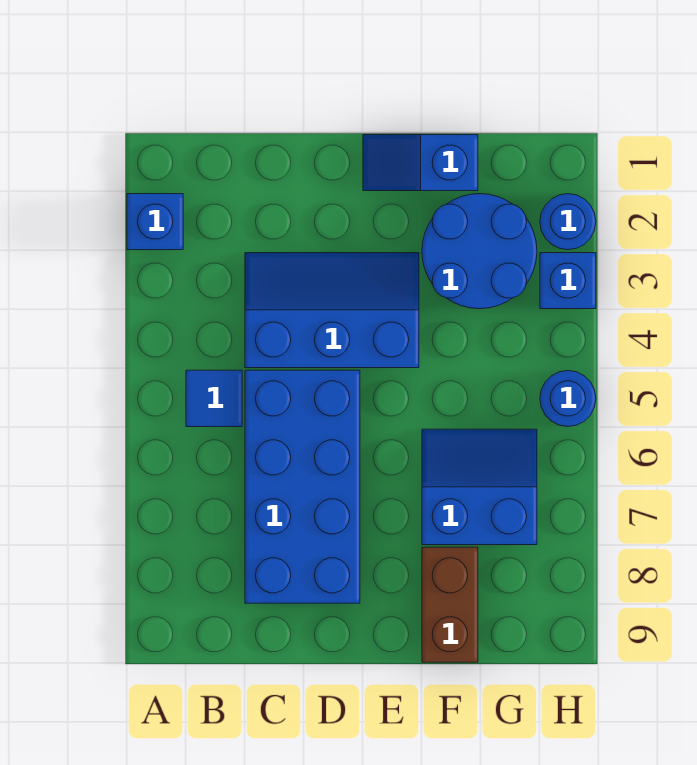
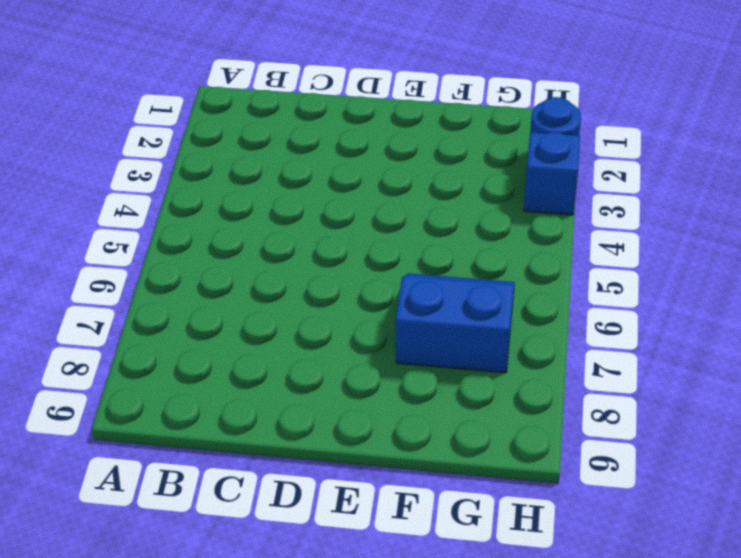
none -> blue brick A2 level 1
none -> blue tile B5 level 1

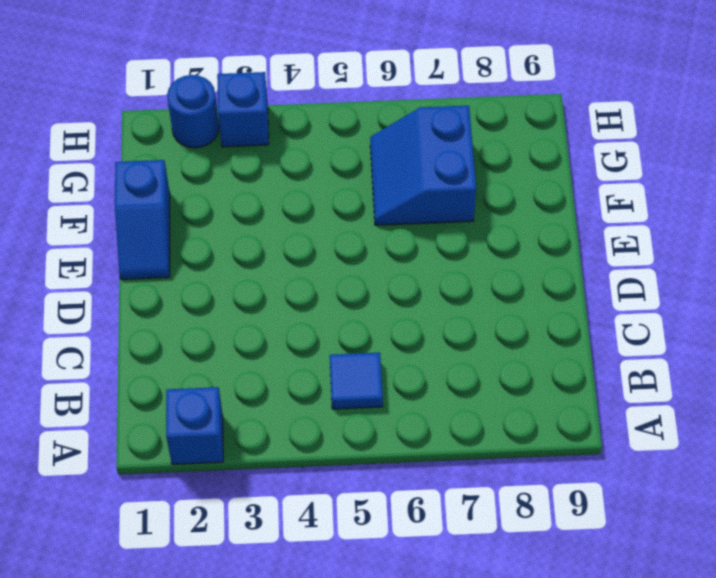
none -> blue slope C3:E4 level 1 top 4
none -> blue brick C5:D8 level 1

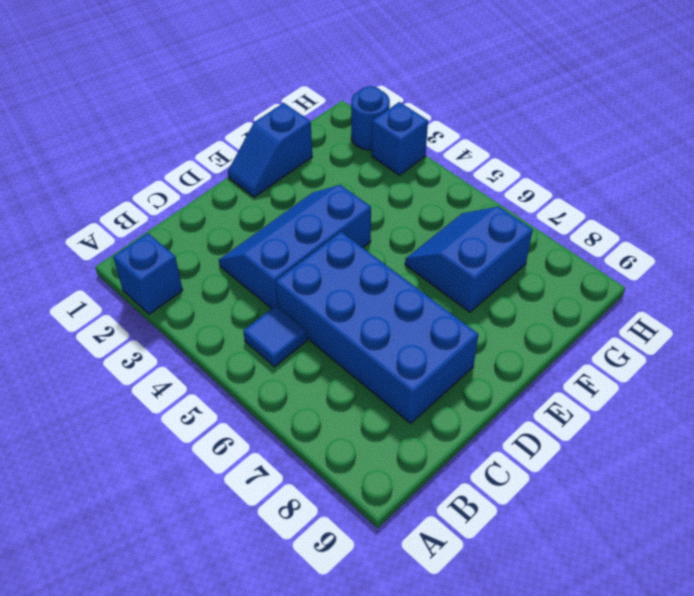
none -> blue round brick F2:G3 level 1
none -> brown brick F8:F9 level 1

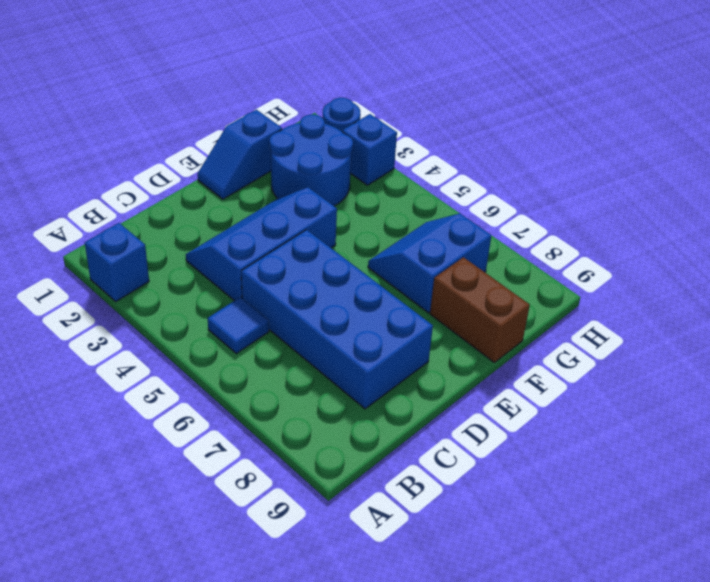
none -> blue round brick H5 level 1

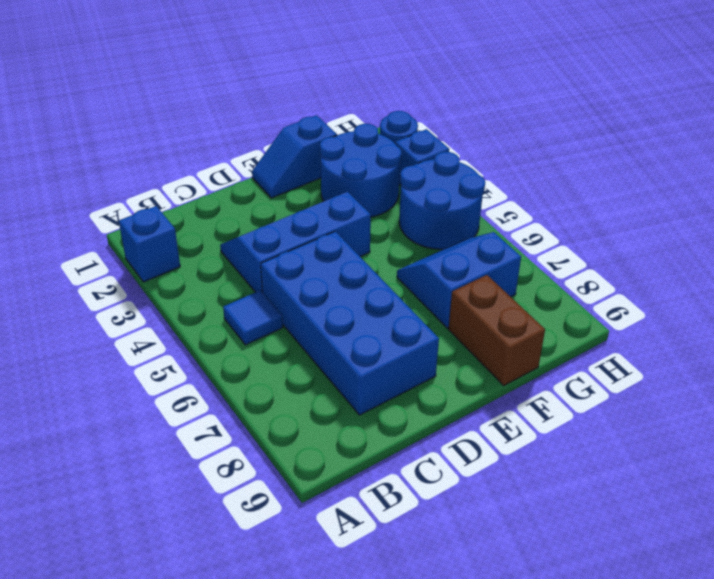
blue round brick G4:H5 level 1 -> blue round brick H5 level 1

